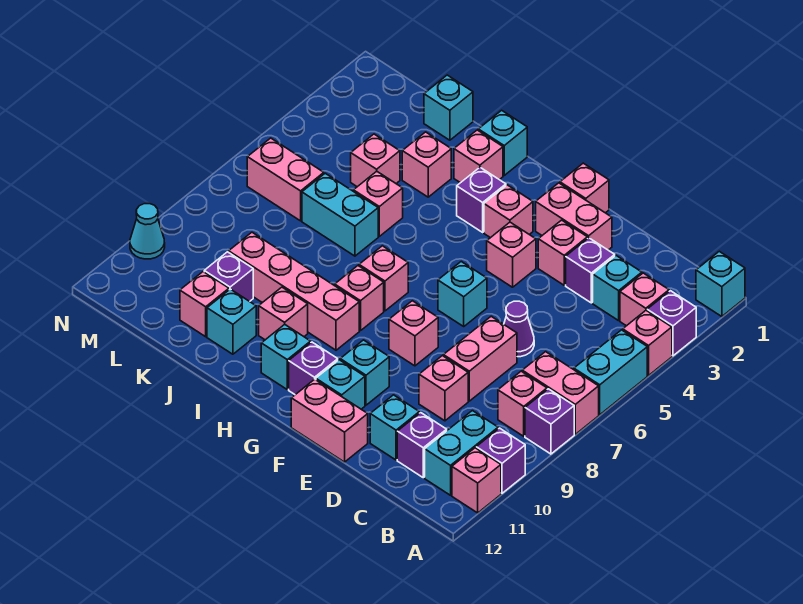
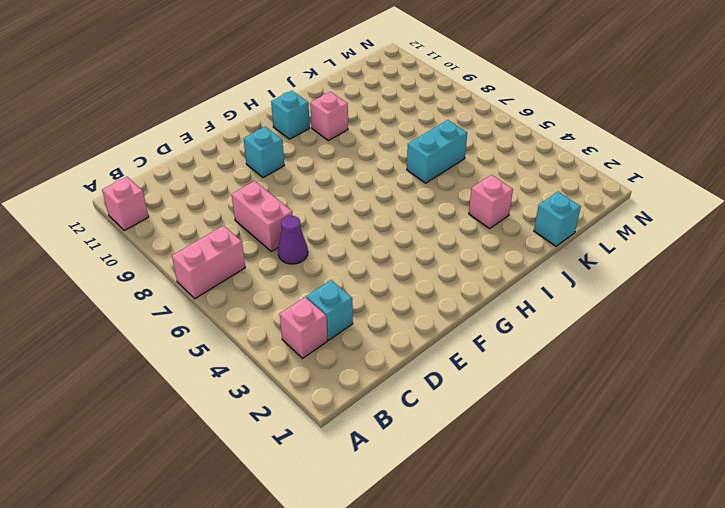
none -> cyan brick A1 level 1
none -> purple brick A3 level 1
none -> pink brick A4 level 1
none -> cyan brick A5:A6 level 1

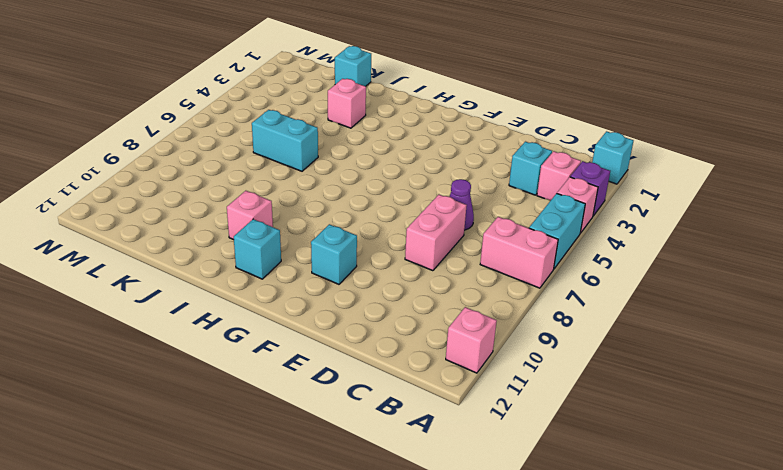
none -> purple brick A8 level 1
none -> purple brick A10 level 1
none -> pink brick B8 level 1
none -> cyan brick B10:B11 level 1

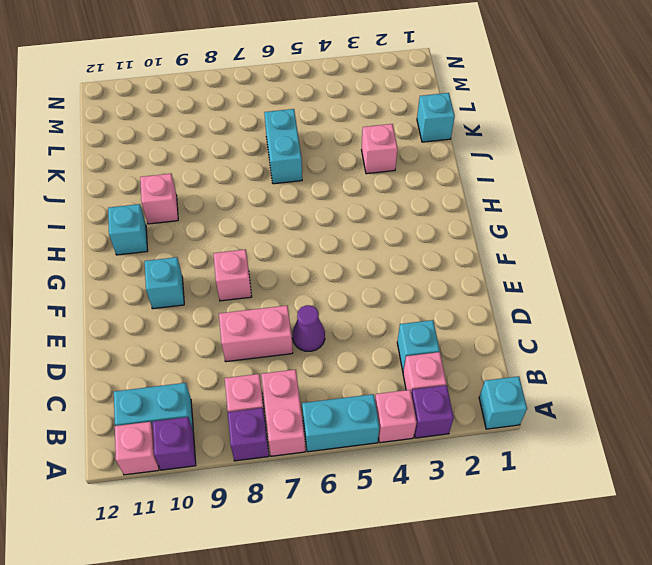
none -> purple brick C11 level 1
none -> purple brick D3 level 1
none -> pink brick D9 level 1
none -> cyan brick D11 level 1

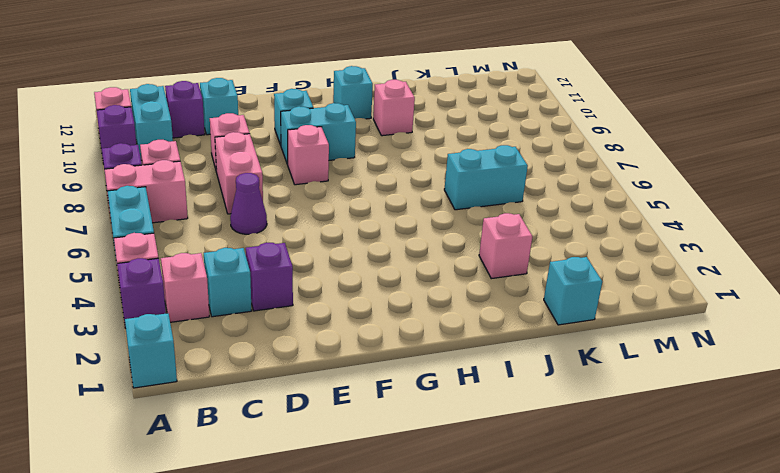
cyan brick F9:G9 level 1 -> none
none -> pink brick E2:F2 level 1
none -> pink brick E3 level 1
none -> pink brick E12:F12 level 1
none -> pink brick F1 level 1

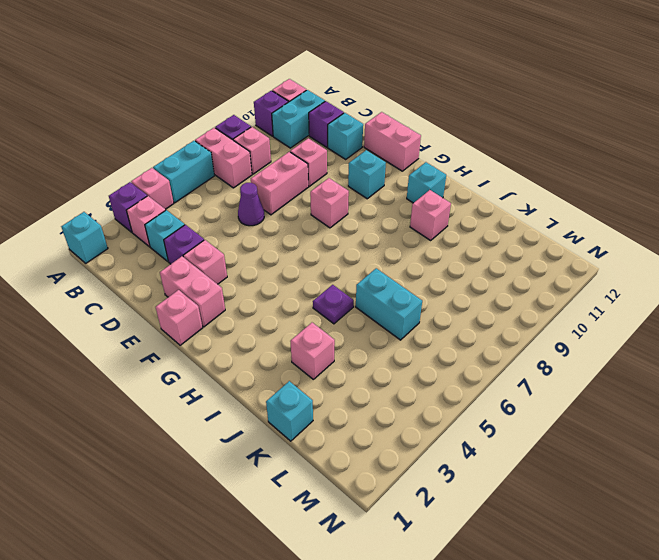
purple plate I5 level 1 -> none
none -> pink brick F4 level 1
none -> cyan brick F6 level 1
none -> cyan brick F11 level 1
none -> pink brick G3 level 1

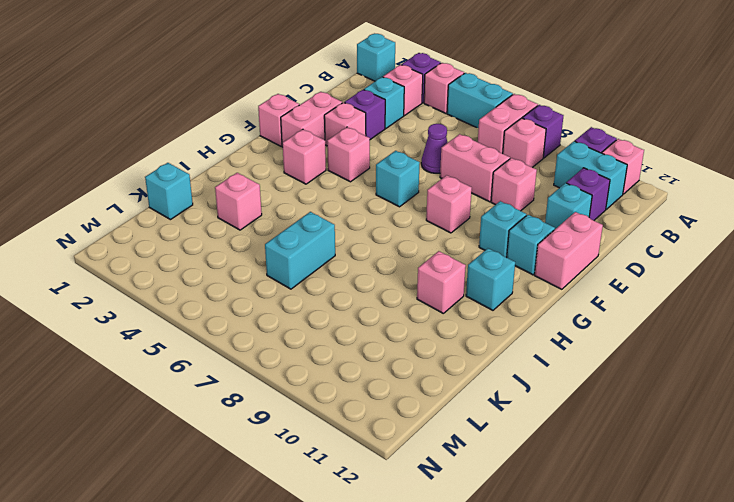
none -> purple brick G11 level 1
none -> purple brick H3 level 1
none -> pink brick H7 level 1
none -> pink brick H8 level 1

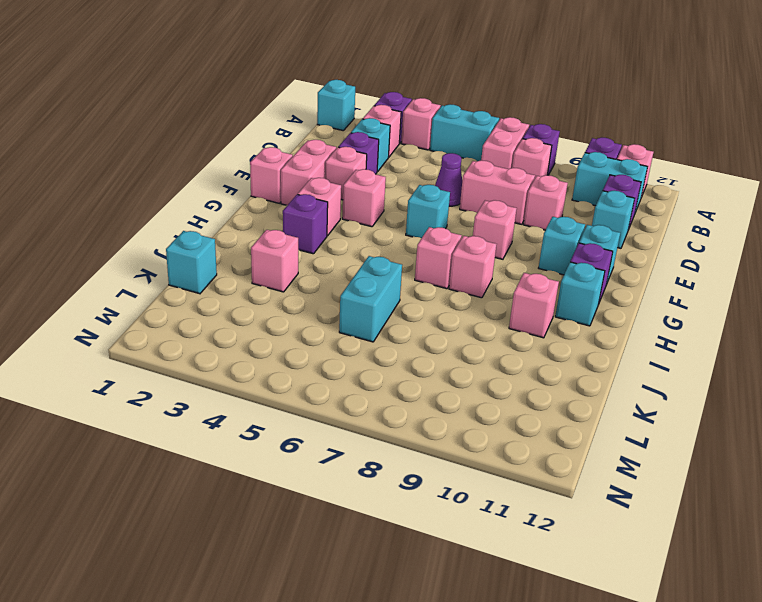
none -> pink brick E12:F12 level 1
none -> pink brick H9:K9 level 1
none -> cyan brick I1 level 1
none -> pink brick I2 level 1

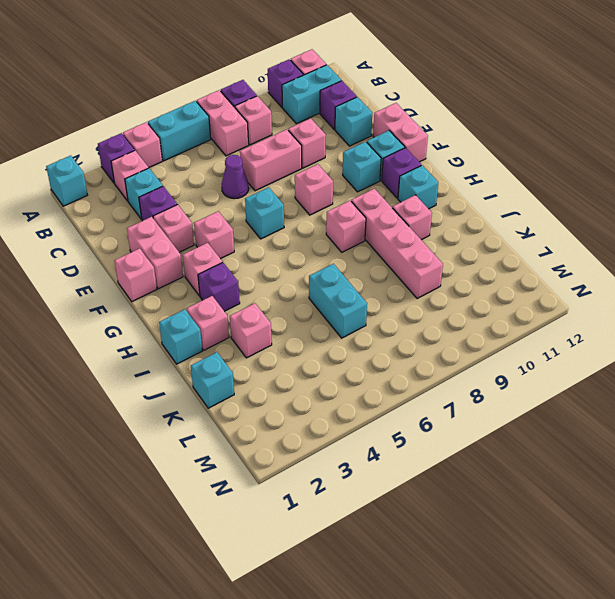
none -> pink brick H7 level 1
none -> pink brick J5 level 1
none -> cyan brick J11 level 1
none -> pink brick K4 level 1

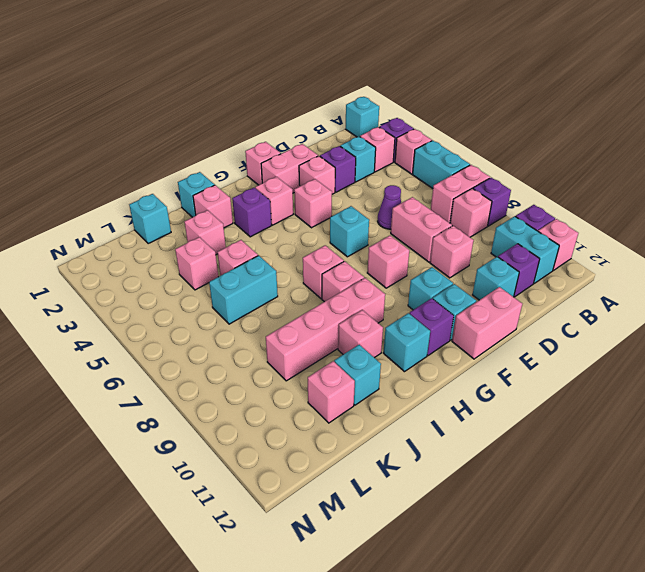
none -> purple brick K10 level 1
none -> pink brick L6:M6 level 1
none -> cyan cone N10 level 1

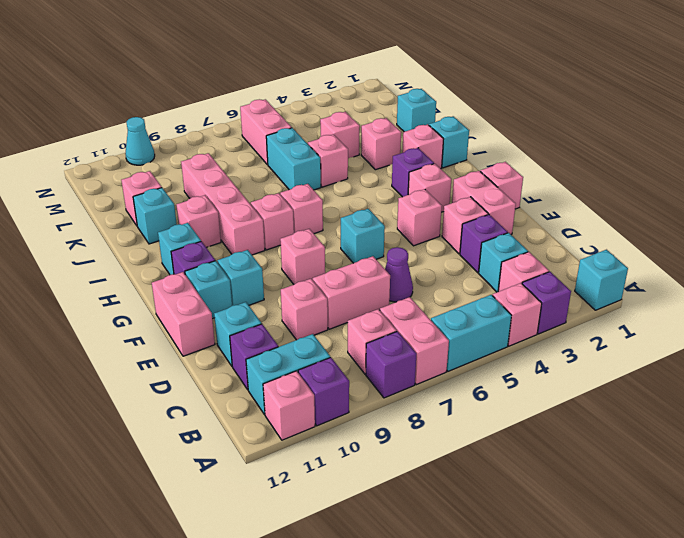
none -> purple brick K10 level 1

